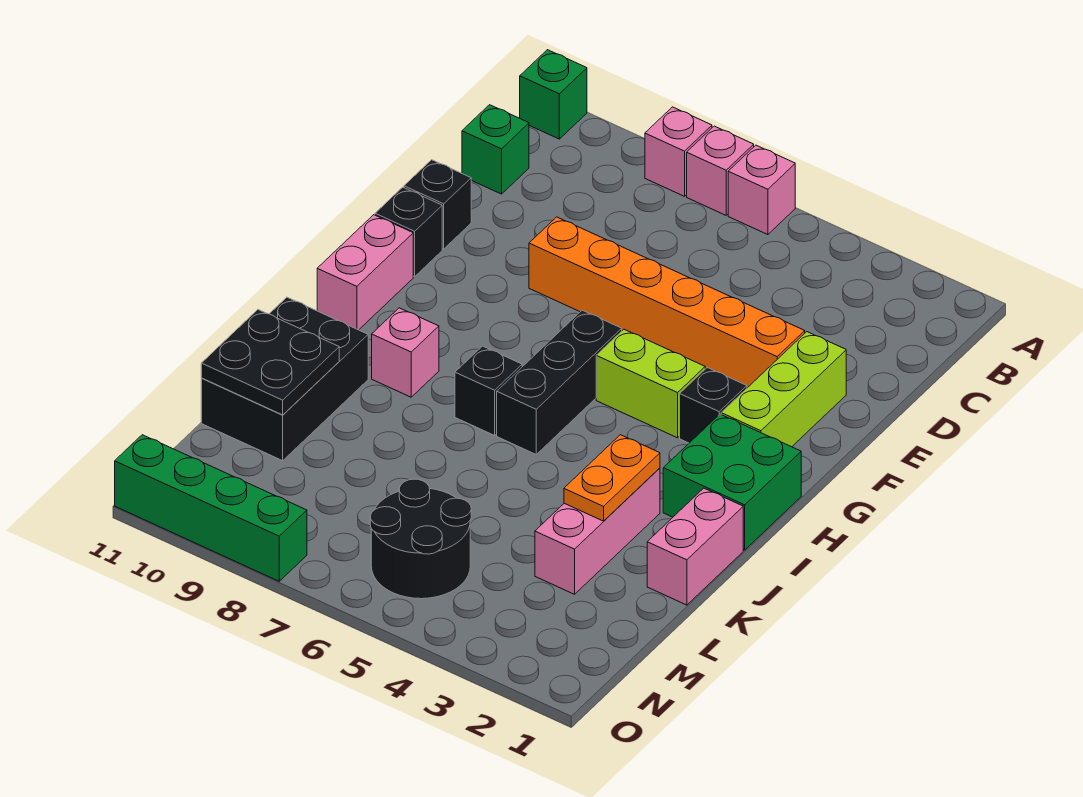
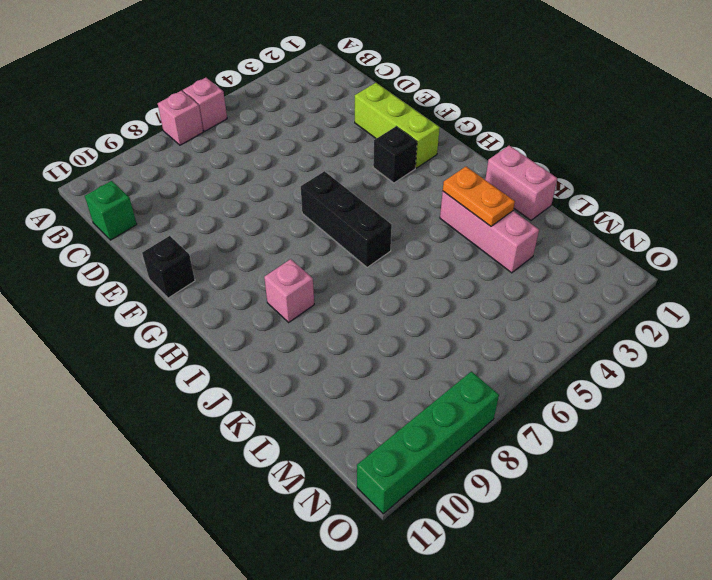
none -> pink brick A8 level 1
none -> green brick A11 level 1
none -> orange brick E3:E8 level 1

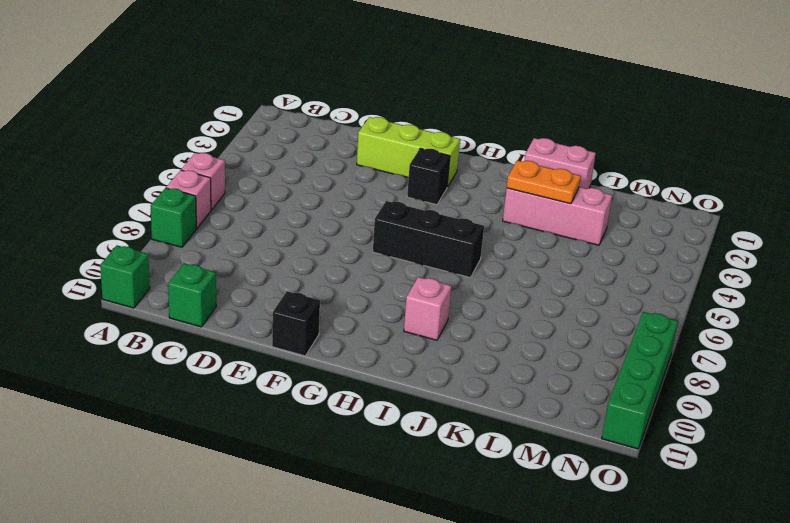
green brick A8 level 1 -> pink brick A8 level 1
none -> orange brick E3:E8 level 1
none -> black brick E11 level 1
none -> lime brick G4:G5 level 1

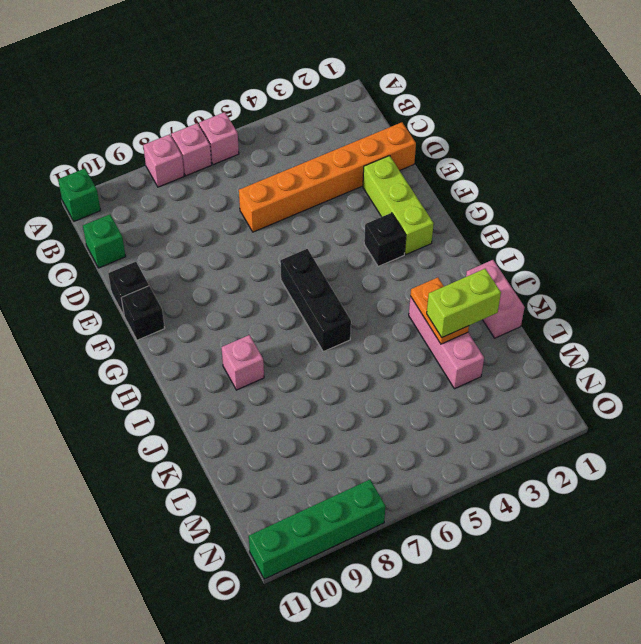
orange brick D1:D6 level 1 -> orange brick E3:E8 level 1
lime brick K2:K3 level 3 -> lime brick G4:G5 level 1
none -> pink brick G11:H11 level 1
none -> green brick H1:I2 level 1
none -> black brick I7 level 1

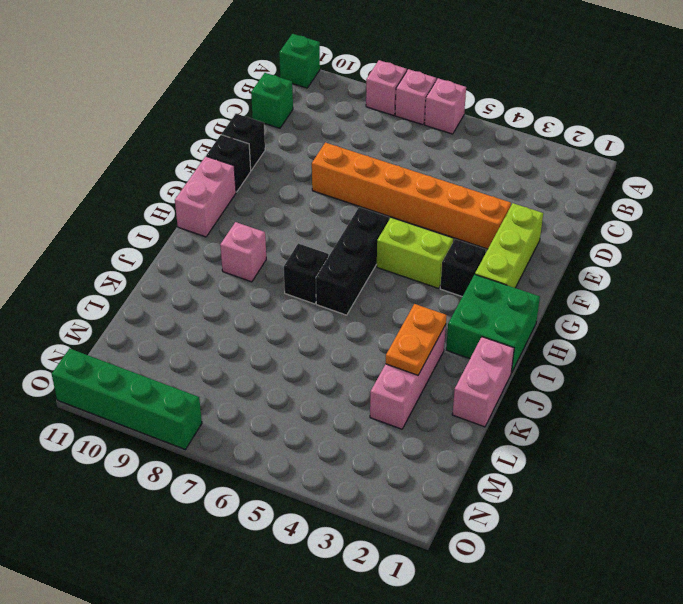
none -> black brick J10:L11 level 1
none -> black round brick M5:N6 level 1
none -> black plate K10:L11 level 2

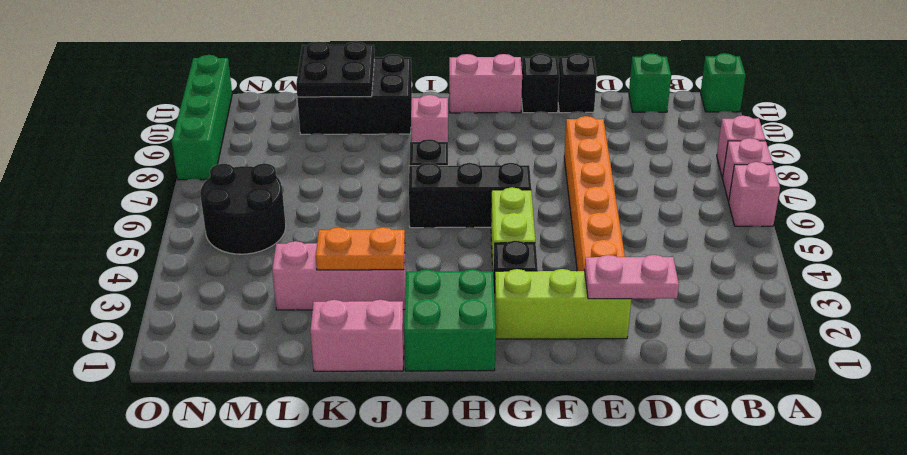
pink plate D2:E2 level 2 -> none

